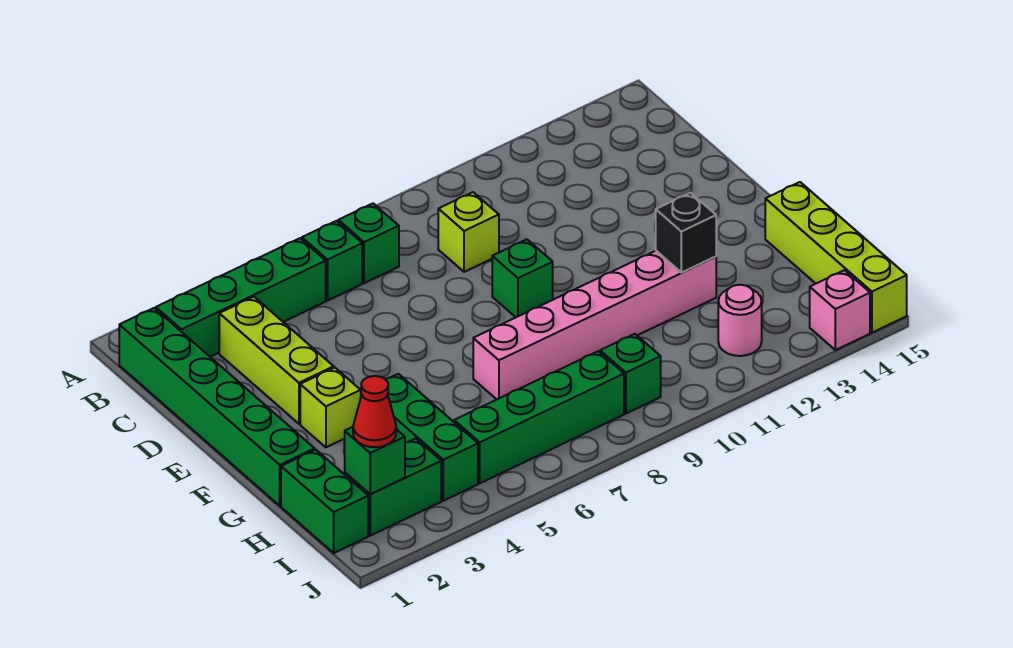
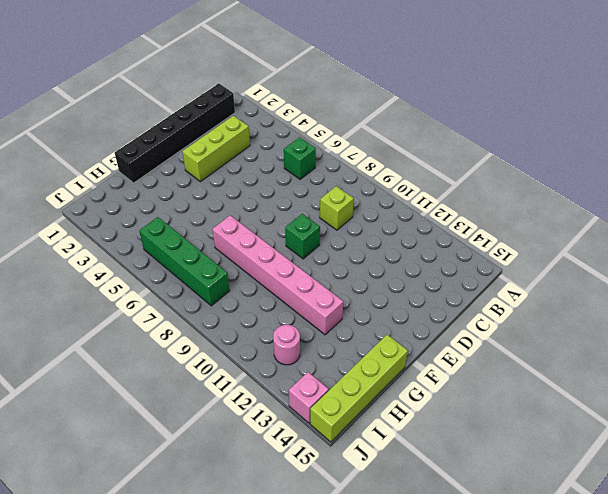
black brick B1:G1 level 1 -> green brick B1:G1 level 1
none -> green brick B2:B5 level 1
none -> green brick B7 level 1
none -> lime brick F3 level 1

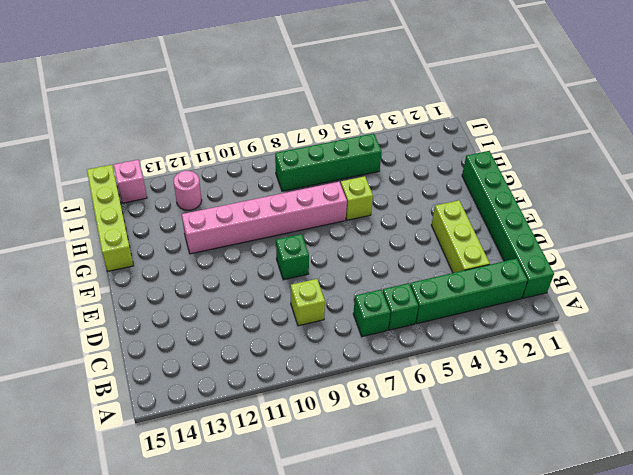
lime brick G6 level 1 -> lime brick F3 level 1
none -> green brick G4:I4 level 1
none -> green brick H1:I1 level 1
none -> green brick I2:I3 level 1

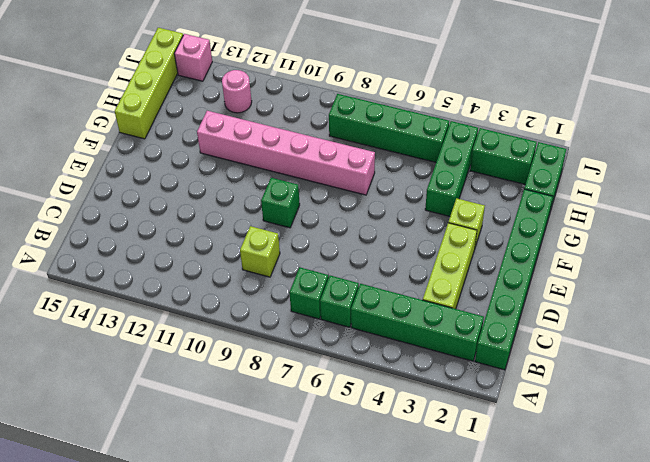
none -> green brick I9 level 1
none -> black brick G12 level 2
none -> green brick I2 level 2

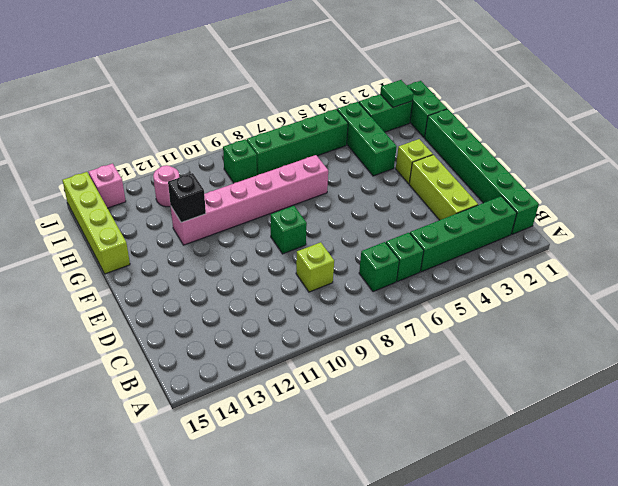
green tile I2 level 2 -> green brick I2 level 2
none -> red cone I2 level 3

